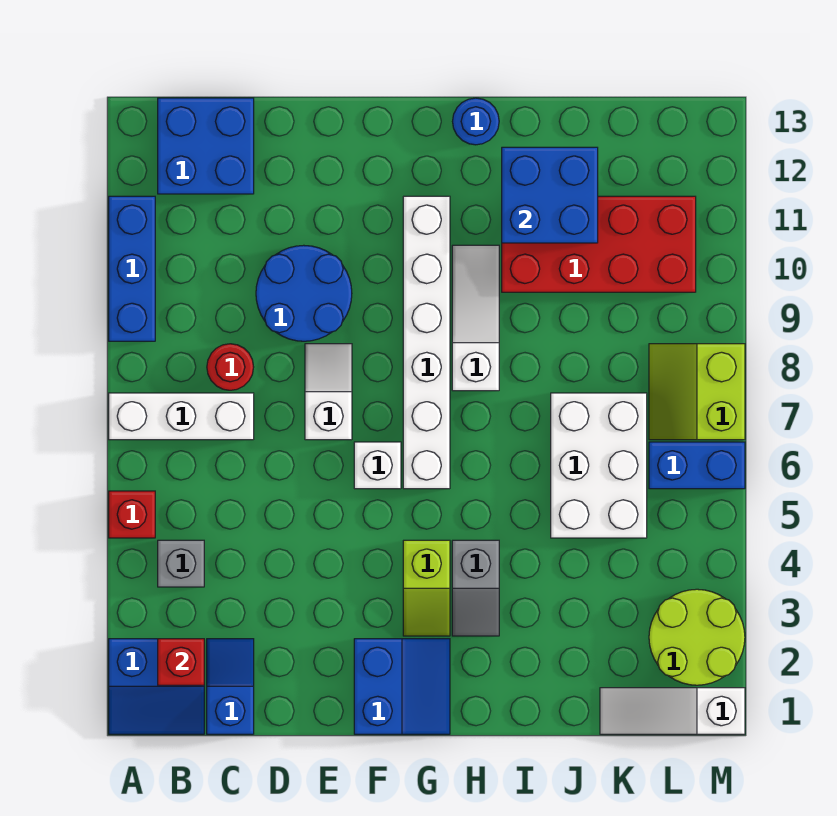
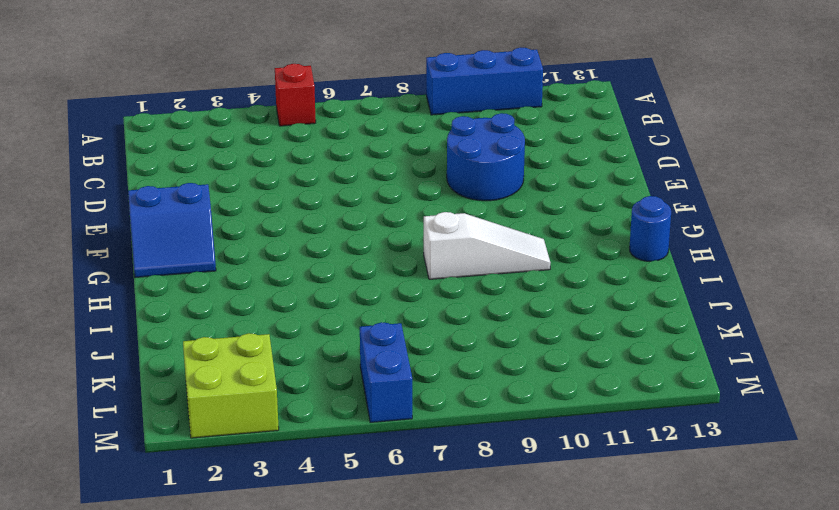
lime brick L2:M3 level 1 -> lime round brick L2:M3 level 1
none -> blue slope A1:B2 level 1 top 2
none -> white brick A7:C7 level 1
none -> grey brick B4 level 1

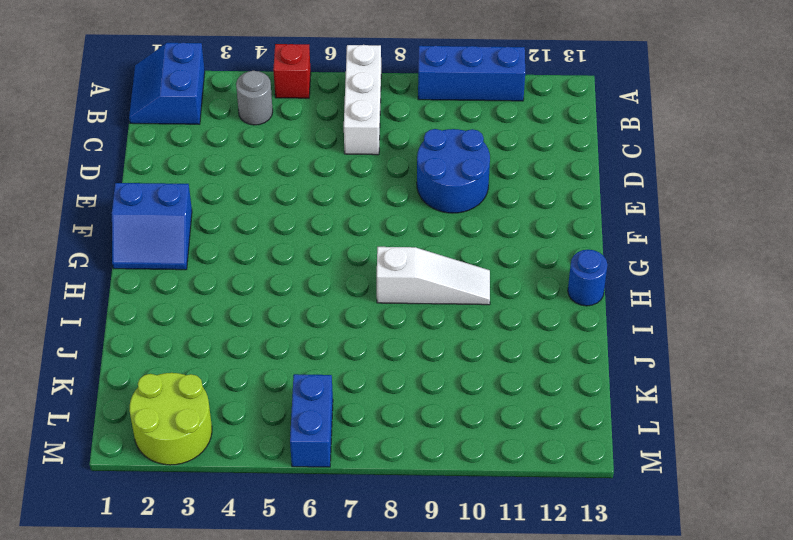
grey round brick B4 level 1 -> grey brick B4 level 1
none -> blue brick B12:C13 level 1
none -> blue slope C1:C2 level 1 top 1
none -> red round brick C8 level 1

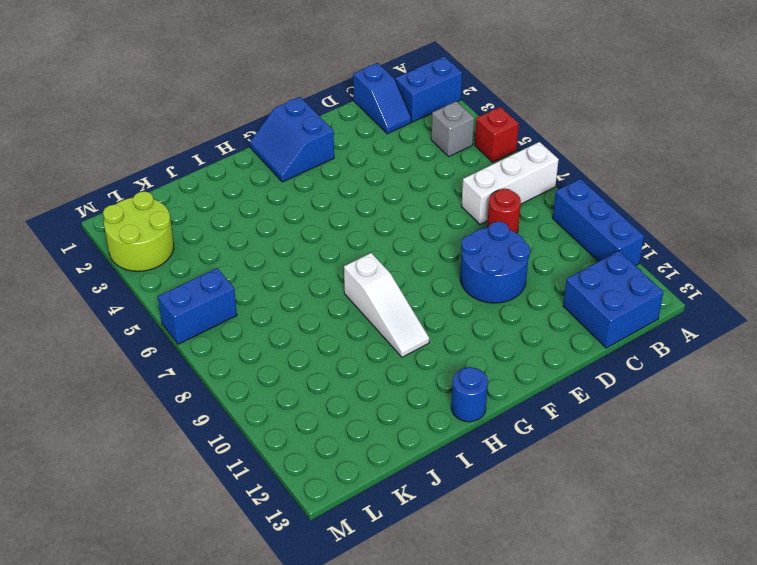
none -> white slope E7:E8 level 1 top 7
none -> white brick F6 level 1
none -> lime slope G3:G4 level 1 top 4

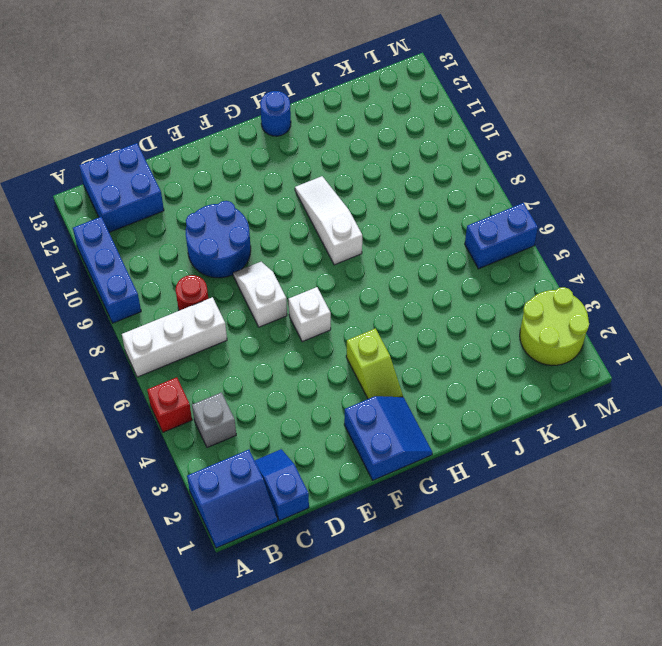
none -> white brick G6:G11 level 1
none -> grey slope H3:H4 level 1 top 4
none -> red brick I10:L11 level 1

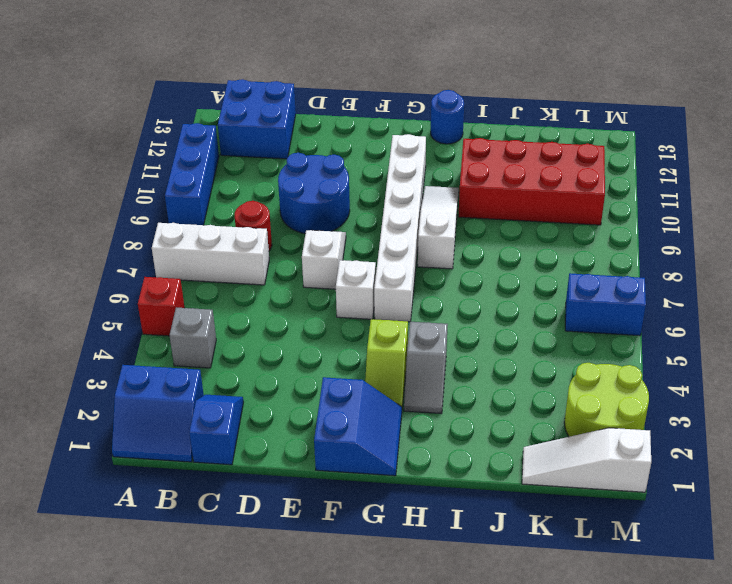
none -> white brick J5:K7 level 1
none -> lime slope L7:M8 level 1 top M
none -> red brick B2 level 2

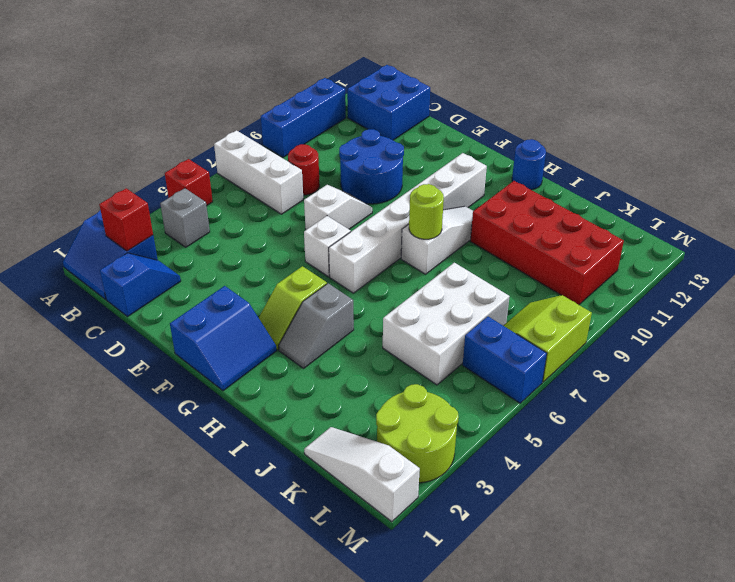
lime round brick H8 level 2 -> none
none -> blue brick I11:J12 level 2

